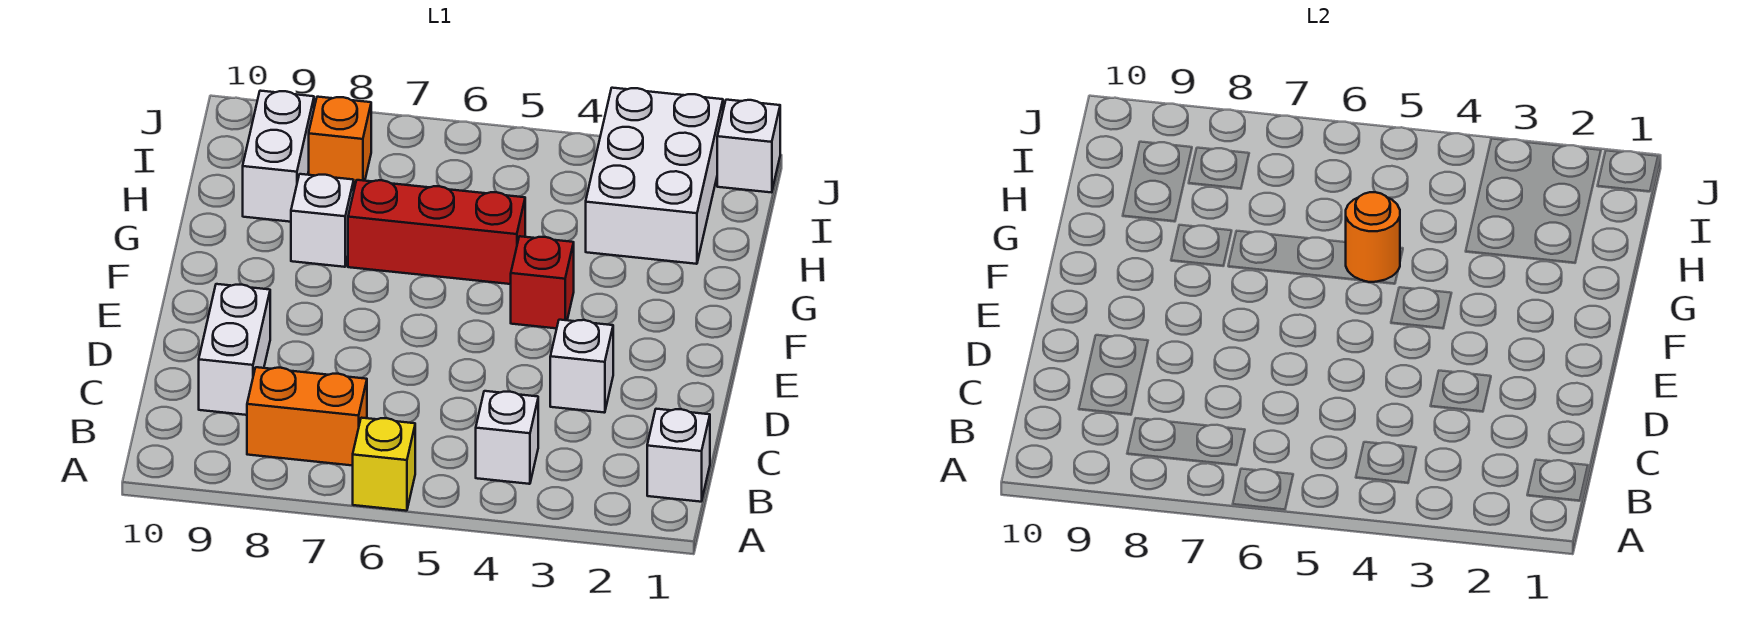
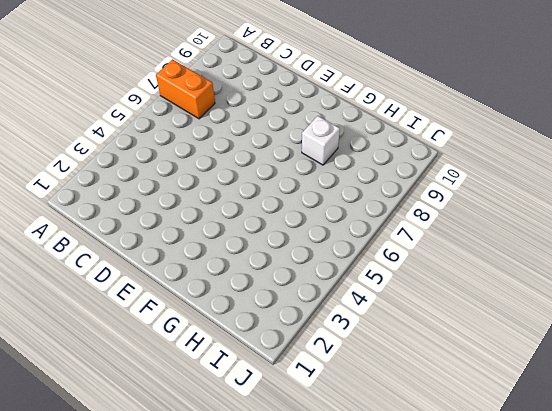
orange brick A7:B7 level 1 -> orange brick B7:B8 level 1
none -> yellow brick A6 level 1
none -> white brick B1 level 1
none -> white brick B4 level 1

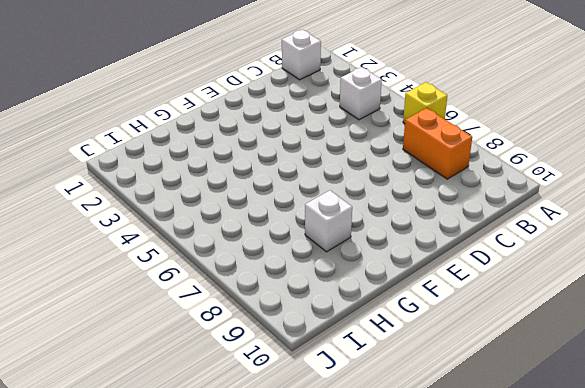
none -> white brick C9:D9 level 1
none -> white brick D3 level 1
none -> red brick F4 level 1

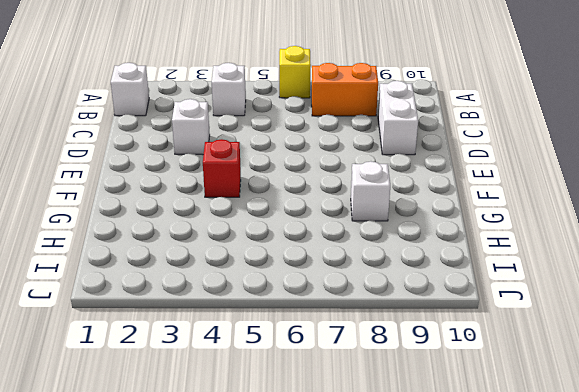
none -> red brick G5:G7 level 1
none -> white brick H2:J3 level 1
none -> white brick H9:I9 level 1

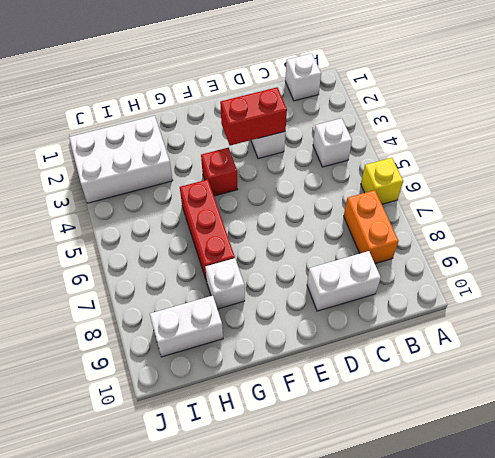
red brick D3:E3 level 2 -> none
none -> orange brick I8 level 1
none -> white brick J1 level 1
none -> orange round brick G5 level 2

